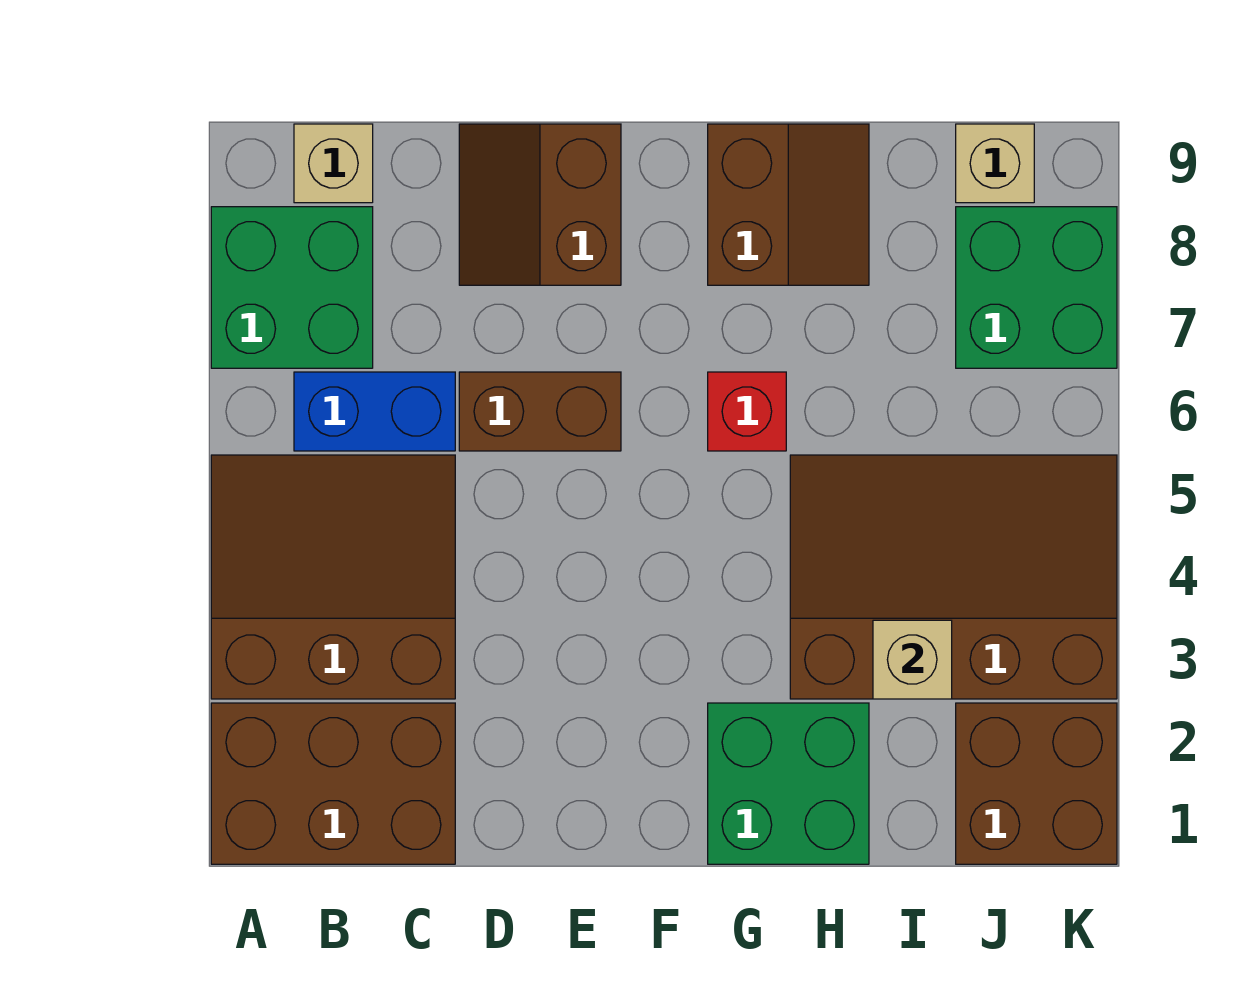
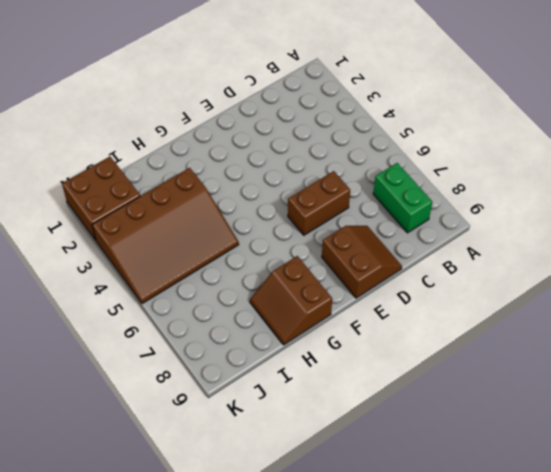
green brick B7:B8 level 1 -> green brick A7:B8 level 1
none -> brown brick A1:C2 level 1
none -> brown slope A3:C5 level 1 top 3
none -> blue brick B6:C6 level 1

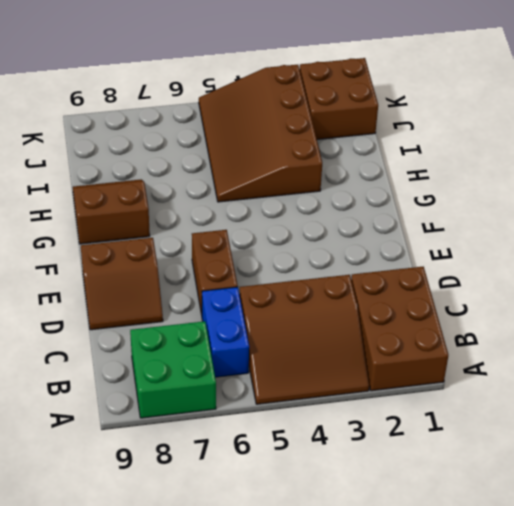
brown slope A3:C5 level 1 top C -> brown slope A3:C5 level 1 top 3
none -> tan brick B9 level 1
none -> green brick G1:H2 level 1
none -> red brick G6 level 1

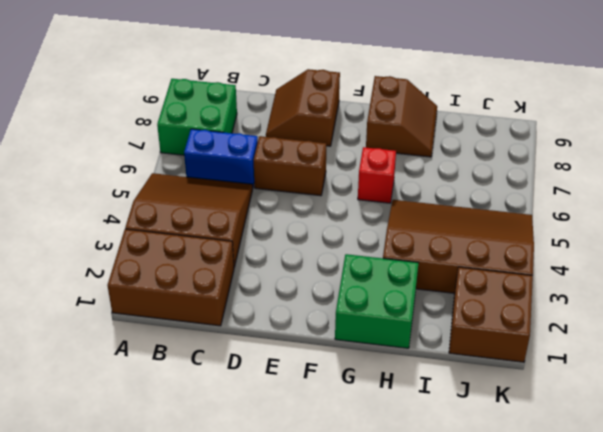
none -> tan brick B9 level 1
none -> green brick J7:K8 level 1
none -> tan brick J9 level 1

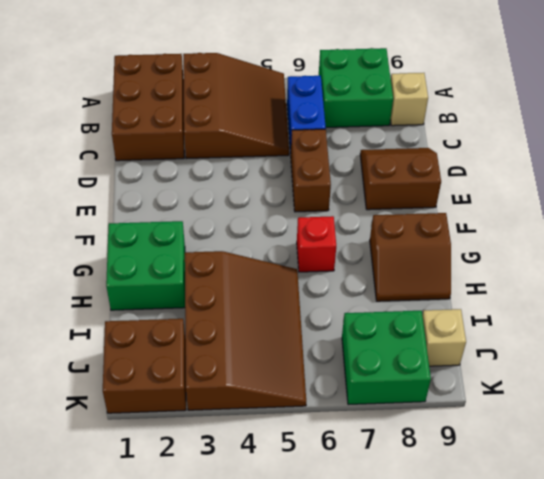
none -> tan brick I3 level 2

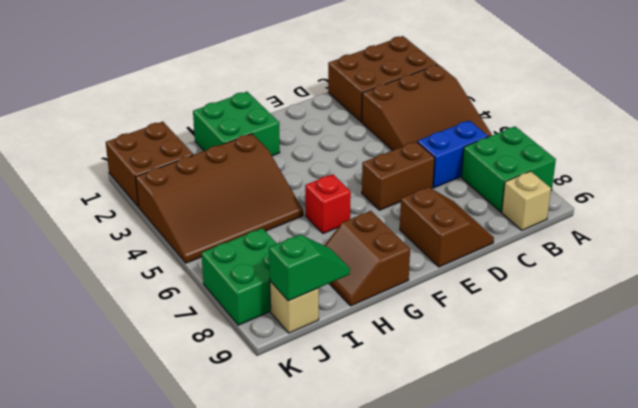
green slope I9:J9 level 2 top J -> none
none -> tan brick I3 level 2

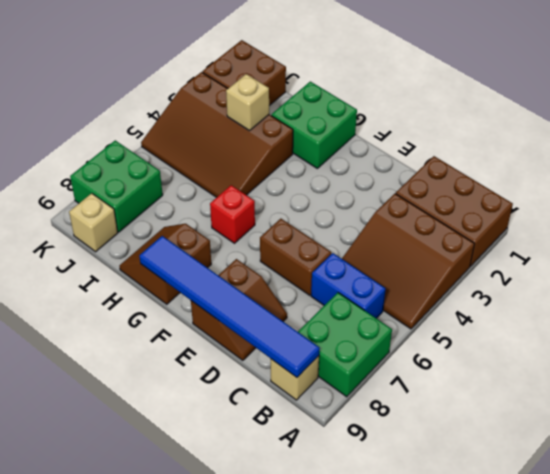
blue tile B9:G9 level 2 -> none

